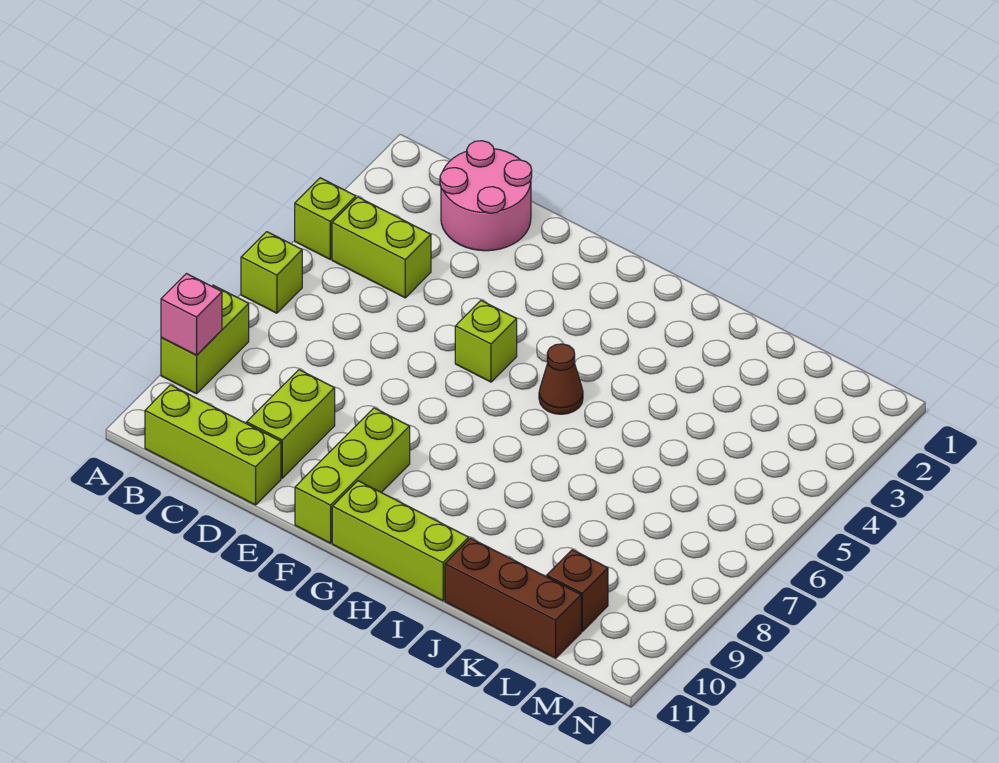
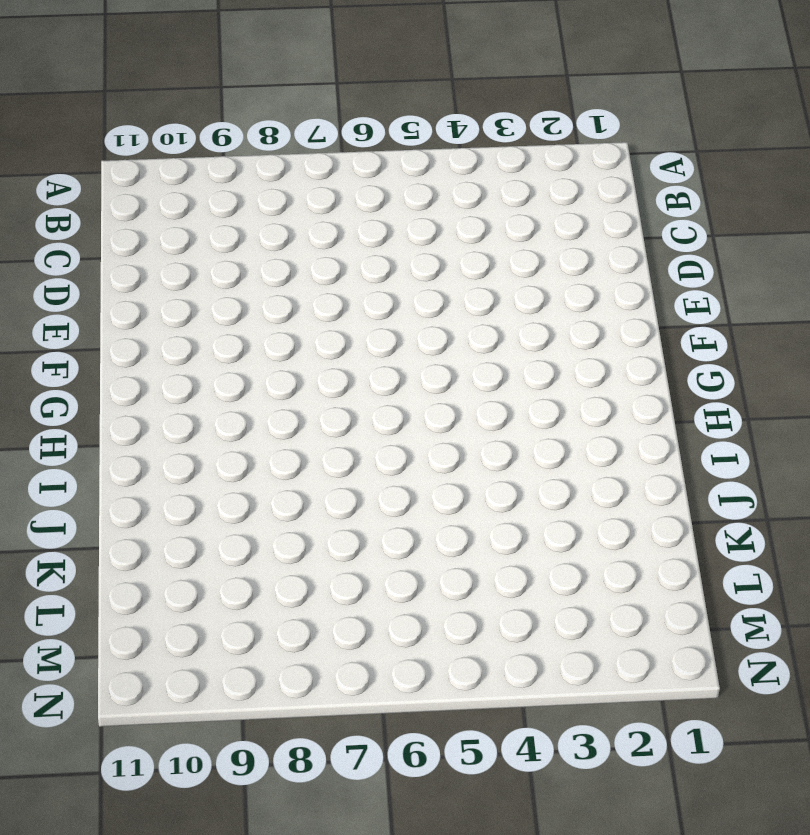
none -> lime brick A4 level 1
none -> lime brick A6 level 1
none -> lime brick A8:A9 level 1

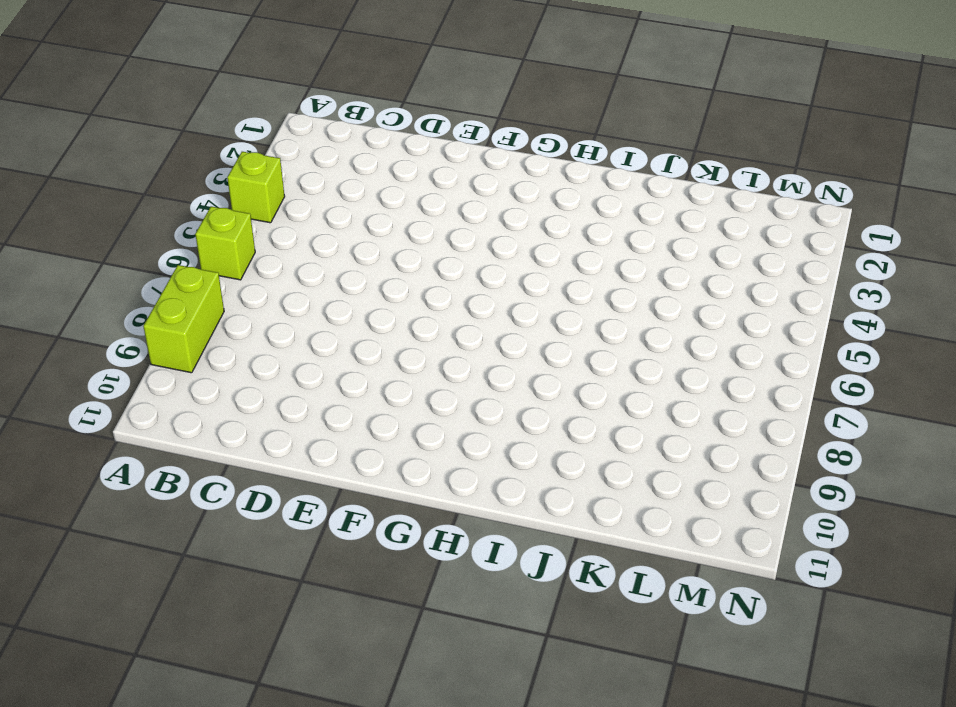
none -> lime brick B4:C4 level 1
none -> lime brick B11:D11 level 1
none -> pink round brick C1:D2 level 1

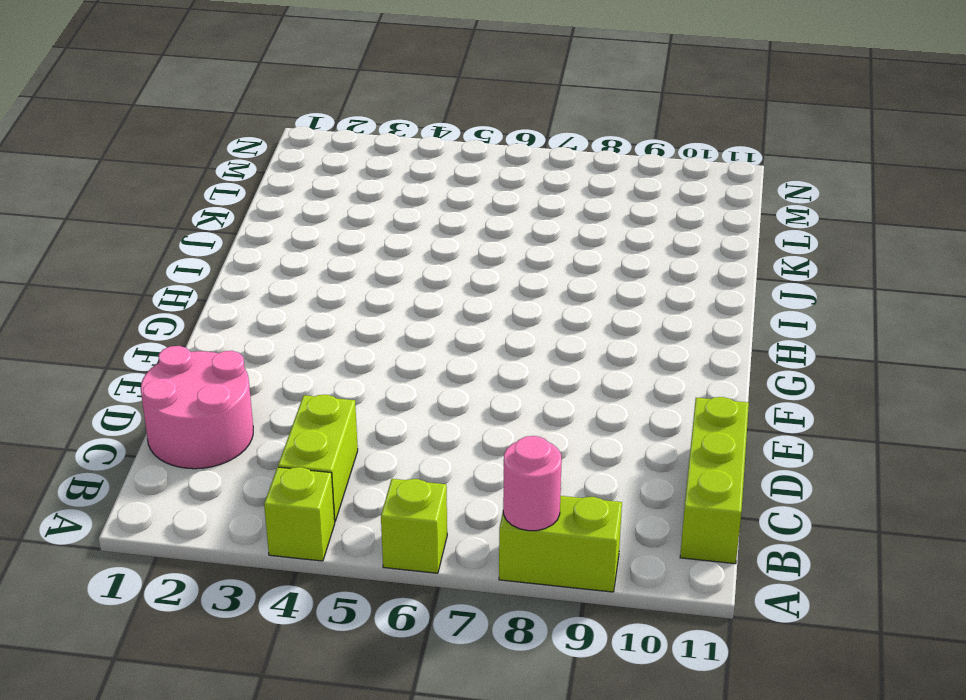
pink round brick A8 level 2 -> none
none -> lime brick D9:D10 level 1
none -> lime brick F5 level 1
none -> lime brick F9:F11 level 1

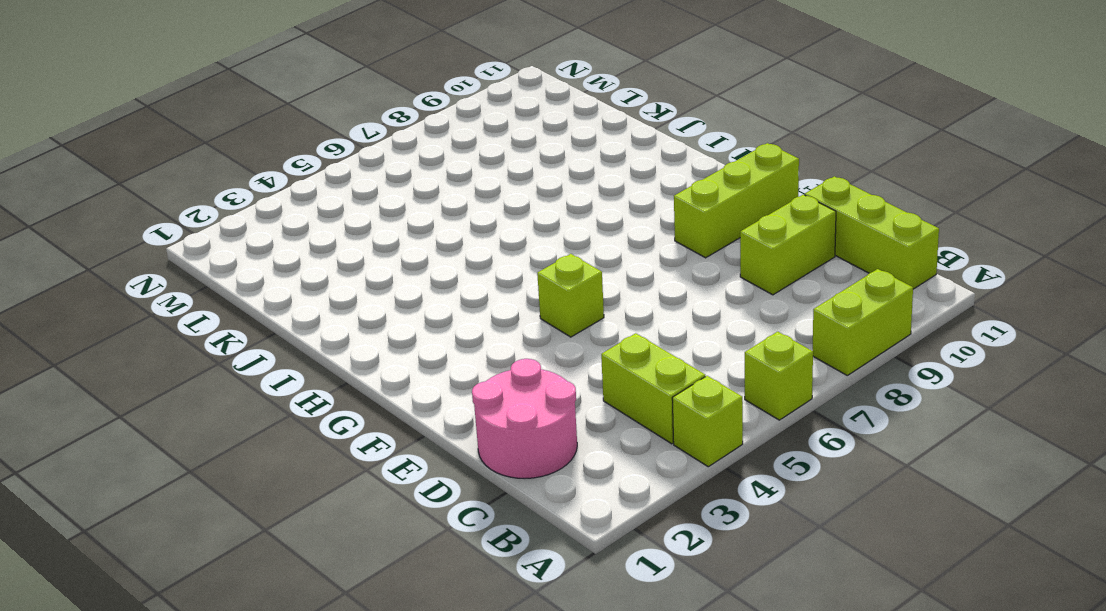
none -> lime brick G11:I11 level 1
none -> brown cone H5 level 1
none -> brown brick J11:L11 level 1

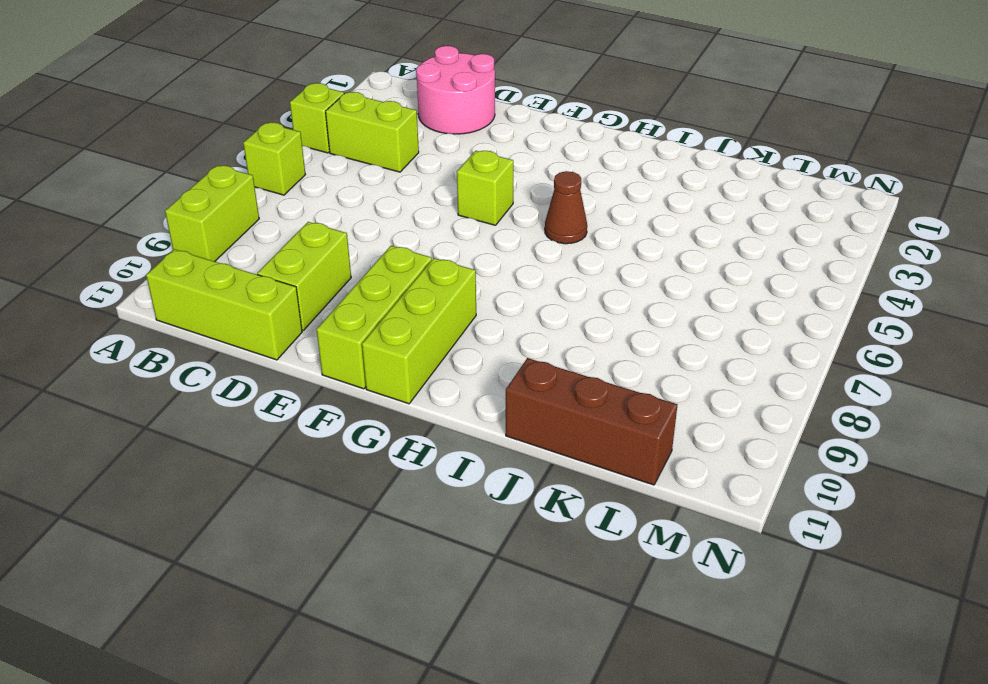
lime brick G9:G11 level 1 -> lime brick G11:I11 level 1
none -> brown brick L10 level 1
none -> pink brick A9 level 2

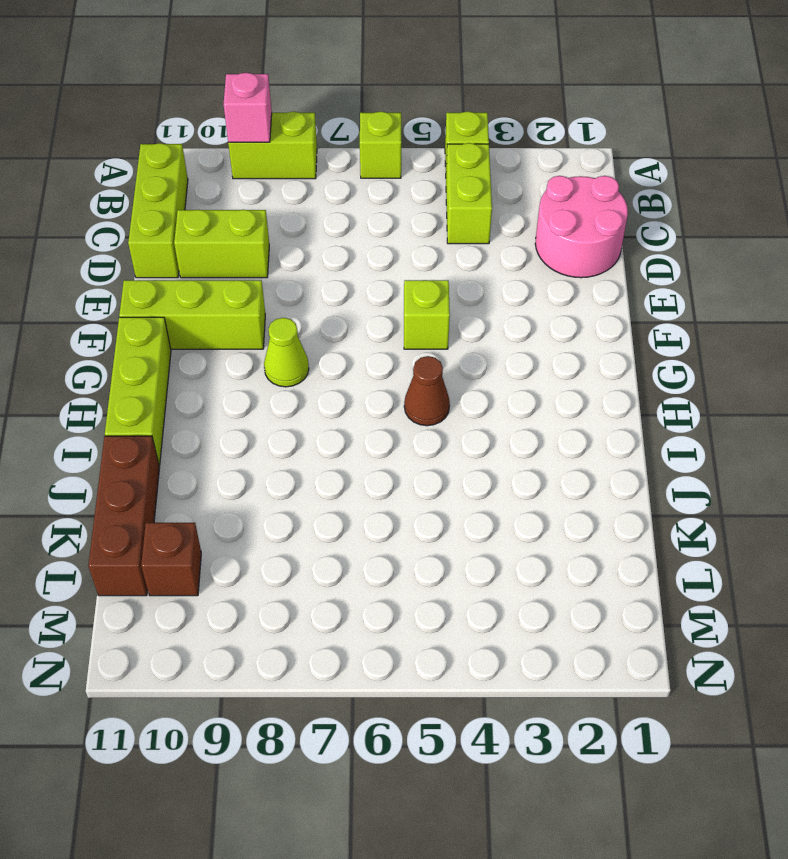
lime cone G8 level 1 -> none

